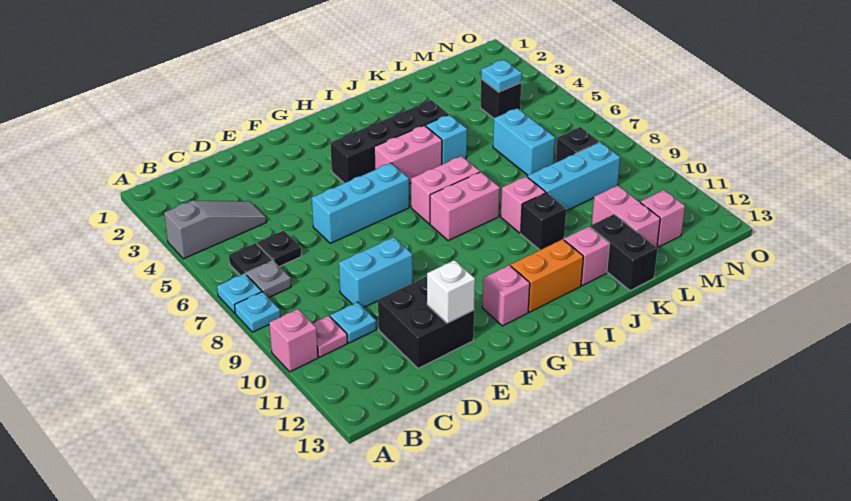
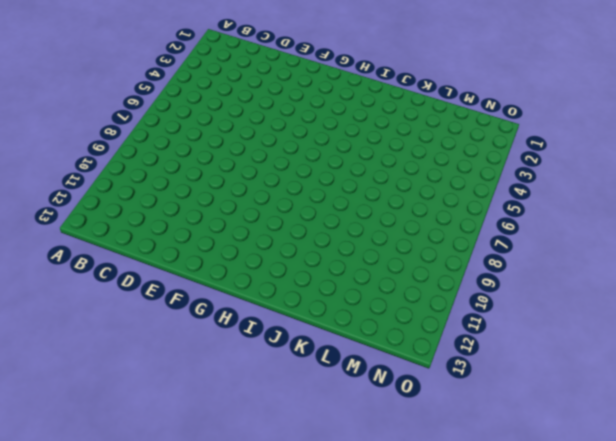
none -> grey slope A4:C4 level 1 top A
none -> cyan plate A7 level 1
none -> cyan plate A8 level 1
none -> pink brick A10 level 1

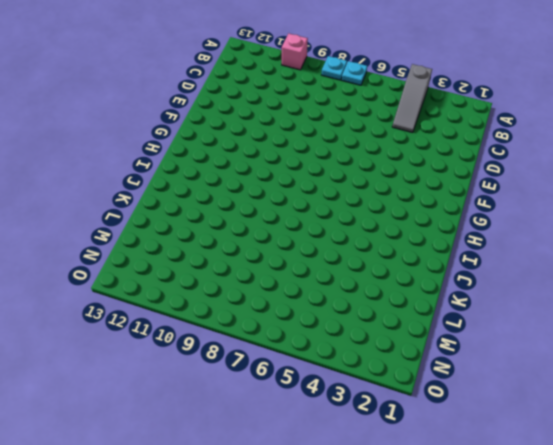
none -> black plate B6 level 1
none -> grey plate B7 level 1
none -> pink plate B10 level 1
none -> black plate C6 level 1

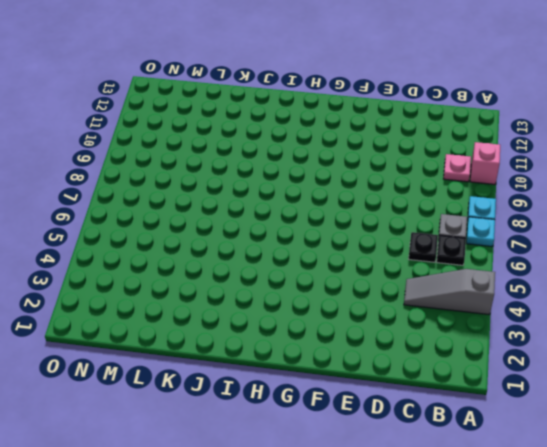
none -> cyan plate C10 level 1
none -> cyan brick D9:E9 level 1
none -> black brick D11:E12 level 1
none -> cyan brick E6:G6 level 1

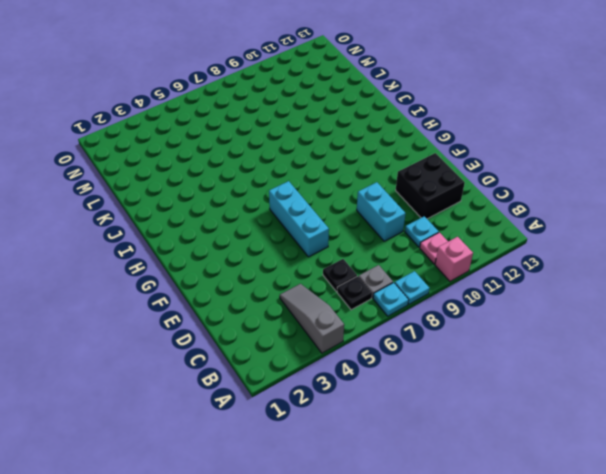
none -> black brick G4:J4 level 1
none -> pink brick G12 level 1
none -> pink brick H5:I5 level 1
none -> pink brick H7:I7 level 1

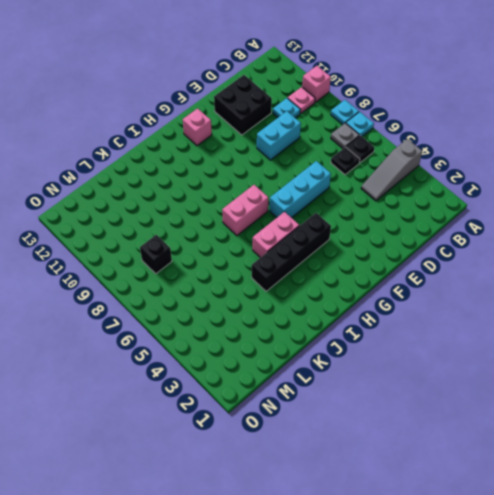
none -> pink brick H8:I8 level 1
none -> orange brick H12:I12 level 1
none -> cyan brick J5 level 1
none -> pink brick J9 level 1

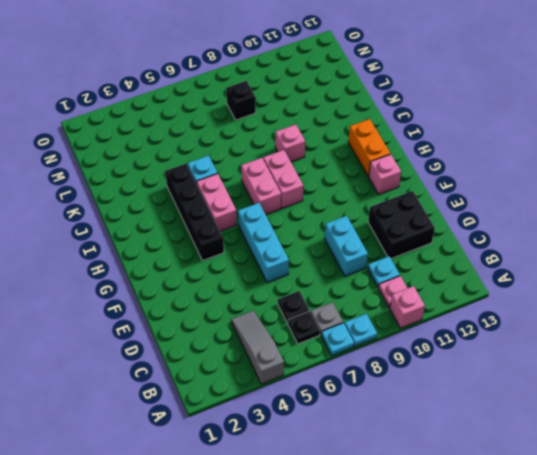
none -> black brick J10 level 1
none -> pink brick J12 level 1
none -> cyan brick K9:M9 level 1
none -> black brick K12:K13 level 1

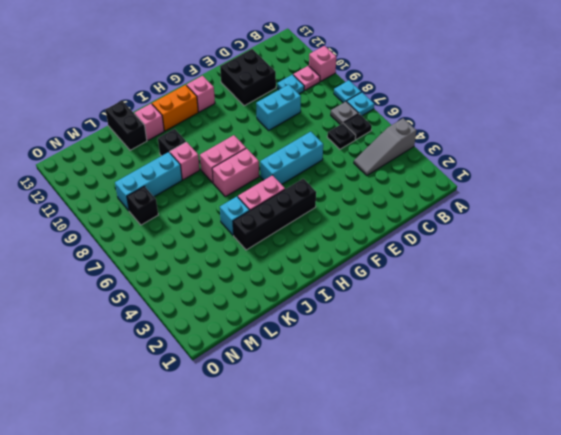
none -> cyan brick L6:L7 level 1
none -> pink brick L11:L12 level 1
none -> black brick M4 level 1
none -> pink brick M12 level 1

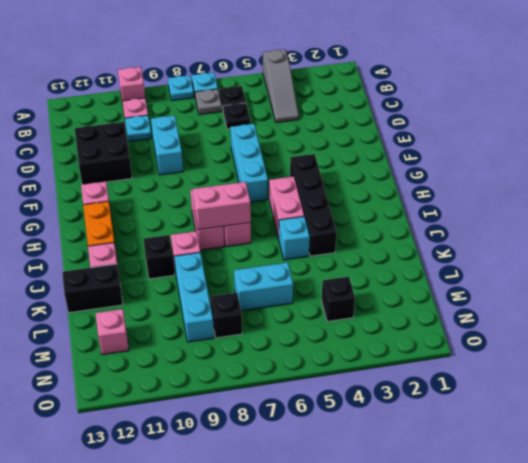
pink brick I7:I8 level 2 -> pink brick L11:L12 level 1
none -> white brick E12 level 2
none -> cyan plate M4 level 2

